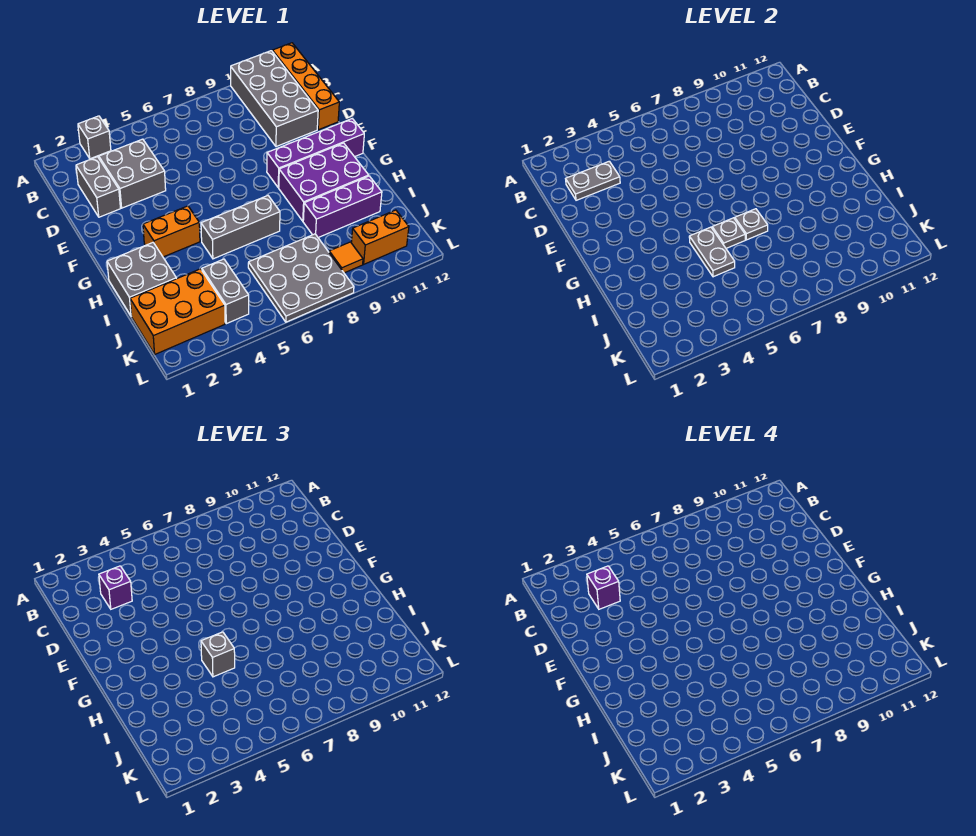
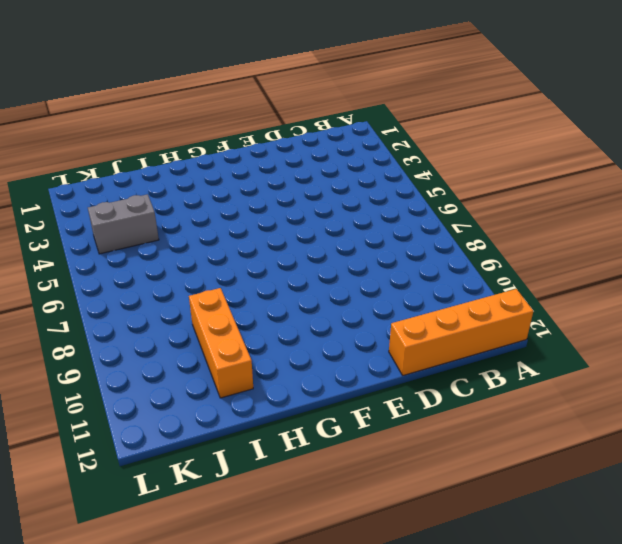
orange brick I9:I11 level 1 -> purple brick I9:I11 level 1
none -> grey brick A3 level 1
none -> grey brick A10:D11 level 1
none -> grey brick C2:D2 level 1

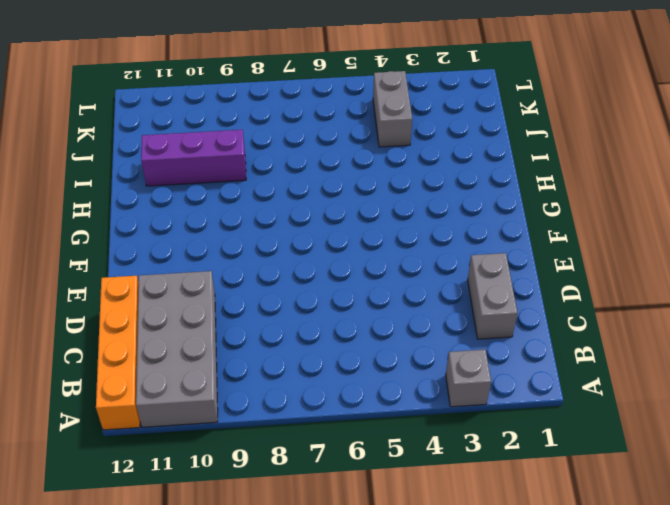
none -> grey brick C3:D4 level 1
none -> purple brick F9:F12 level 1
none -> orange brick G3:G4 level 1

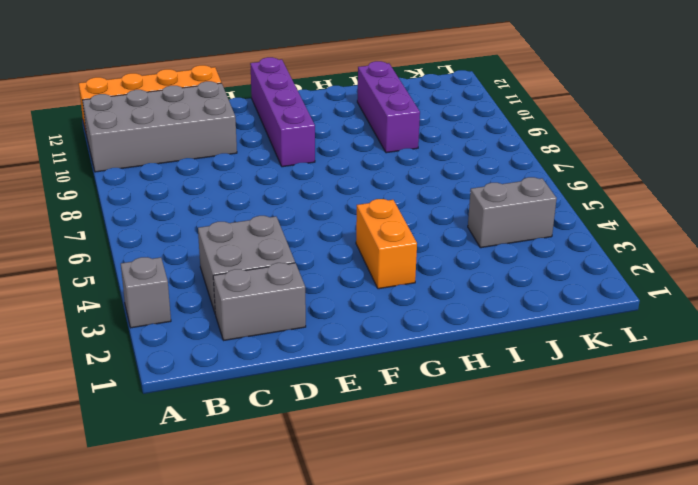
none -> purple brick G9:H11 level 1
none -> grey brick H1:I2 level 1
none -> grey brick H5:H7 level 1

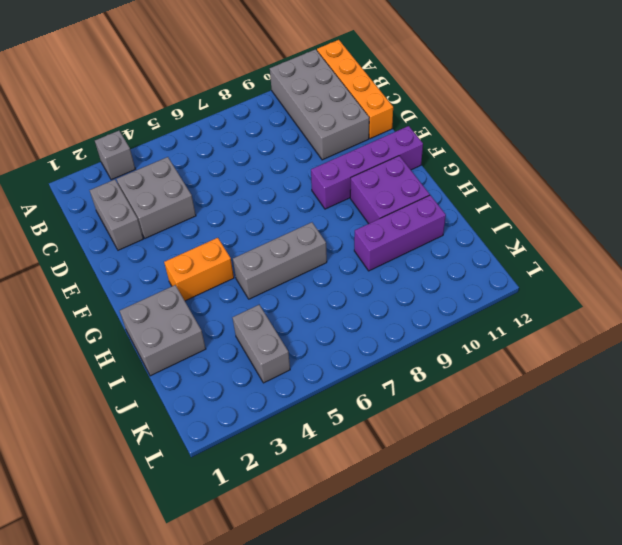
purple brick G10:H11 level 1 -> purple brick G9:H11 level 1
none -> orange brick J1:K3 level 1
none -> grey plate J6:L8 level 1
none -> orange tile K9 level 1

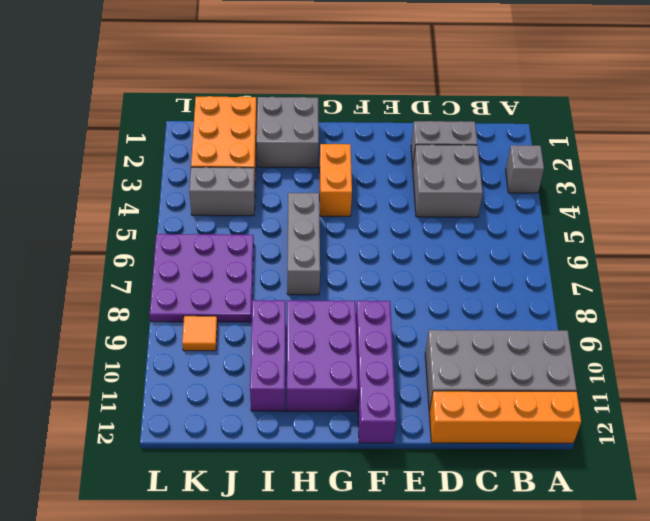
purple plate J6:L8 level 1 -> grey plate J6:L8 level 1
none -> orange brick K10:K11 level 1
none -> grey plate C2:C3 level 2
none -> grey plate H5:I5 level 2

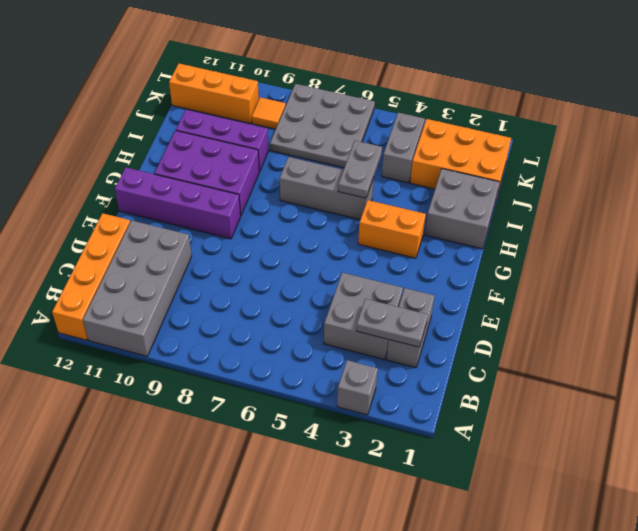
orange brick K10:K12 level 1 -> orange brick K10:K11 level 1
none -> grey plate H6 level 2
none -> grey plate H7 level 2
none -> purple brick C3 level 3

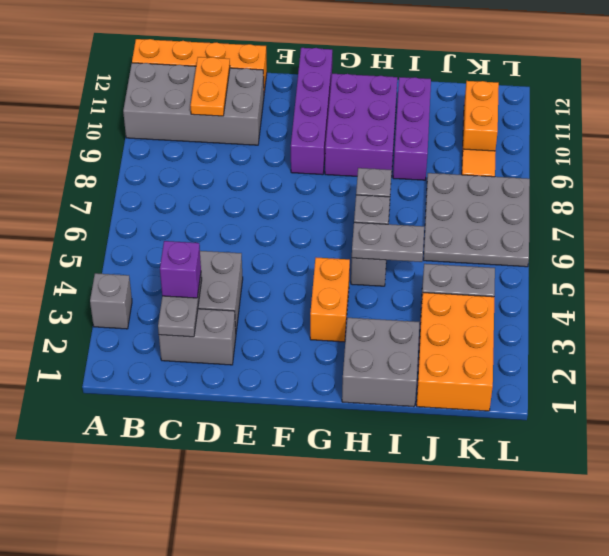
orange plate C10:C11 level 2 -> none
none -> grey brick H5 level 3
none -> purple brick C3 level 4

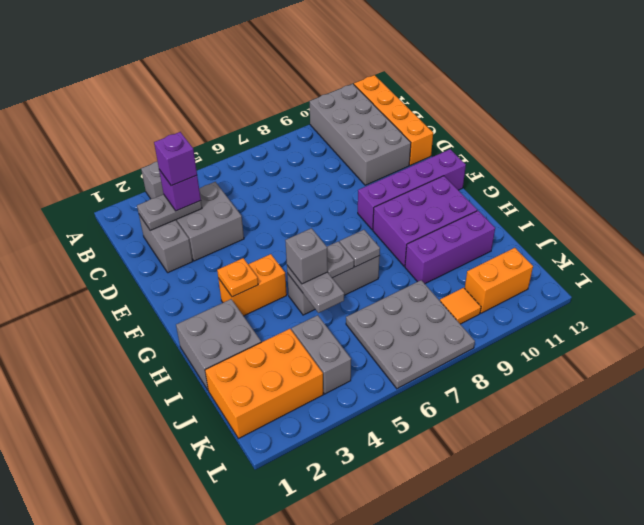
orange plate G3 level 2 -> none

